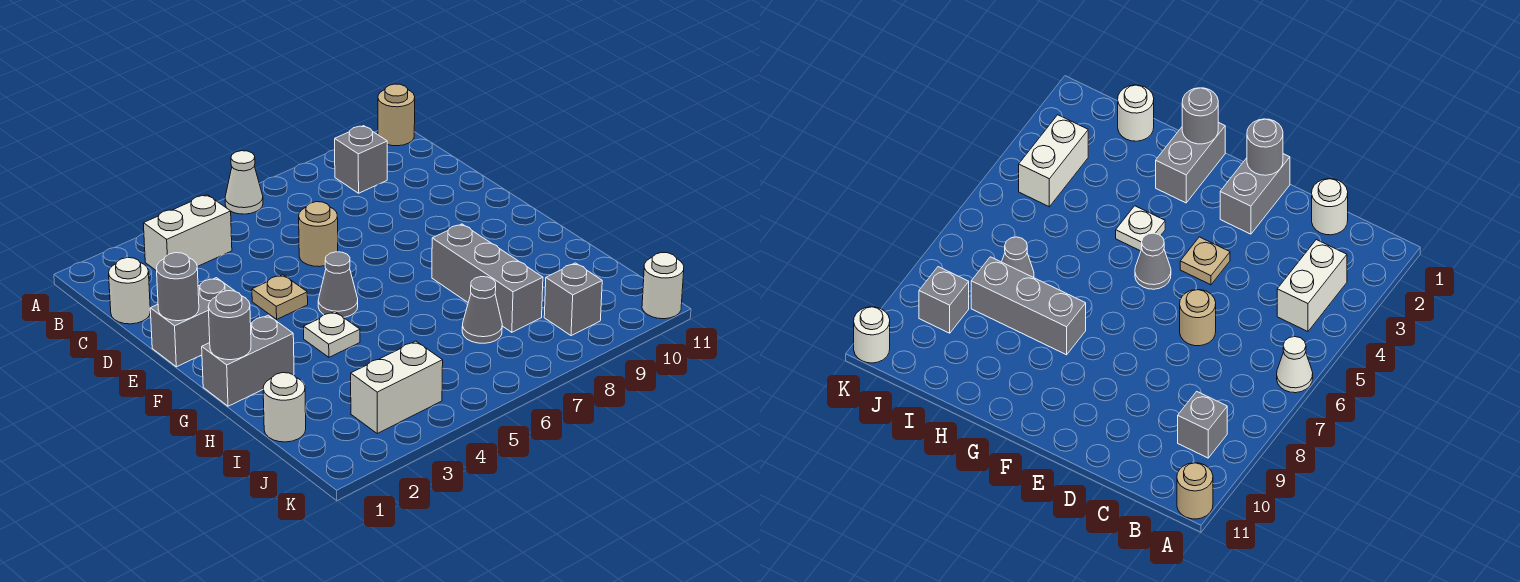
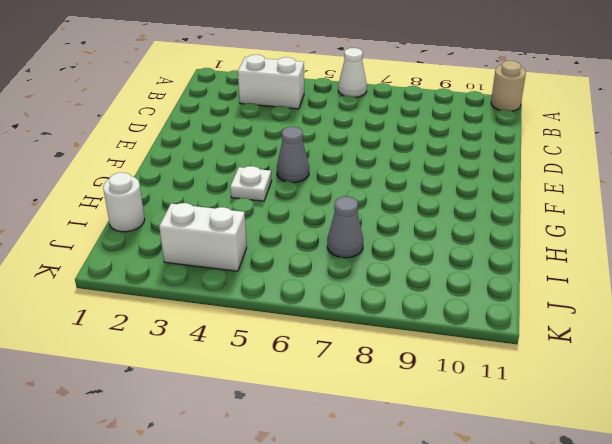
none -> grey brick B9 level 1
none -> white round brick C1 level 1
none -> tan round brick D6 level 1

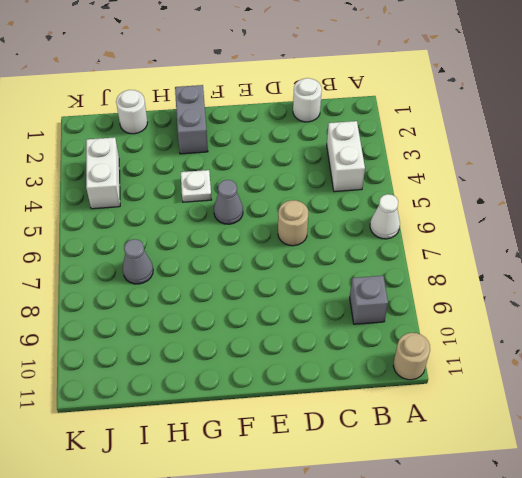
none -> grey brick E1:E2 level 1
none -> tan plate E4 level 1
none -> grey brick G8:I8 level 1

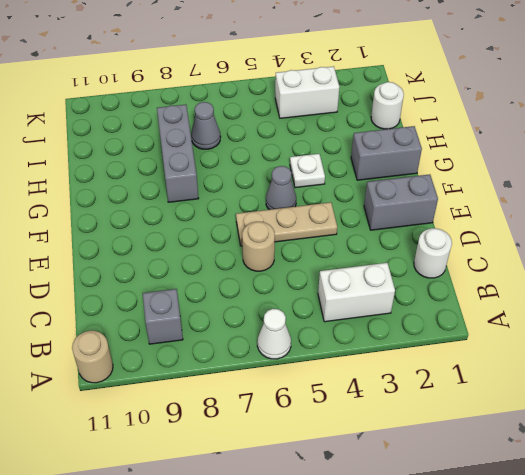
tan plate E4:E6 level 1 -> tan plate E4 level 1
none -> grey brick J9 level 1
none -> white round brick K11 level 1
none -> grey round brick E1 level 2

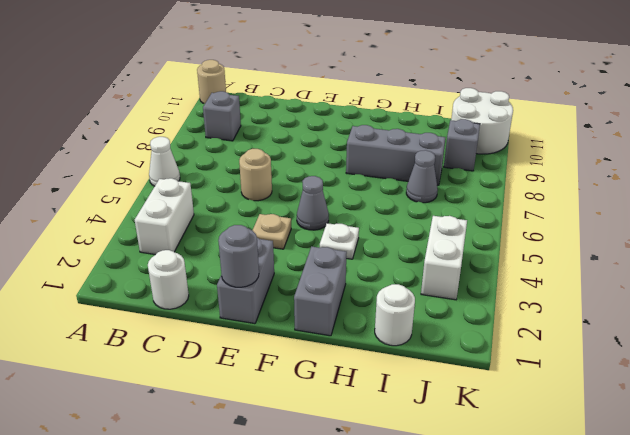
white round brick J10:K11 level 1 -> white round brick K11 level 1
none -> grey round brick G1 level 2

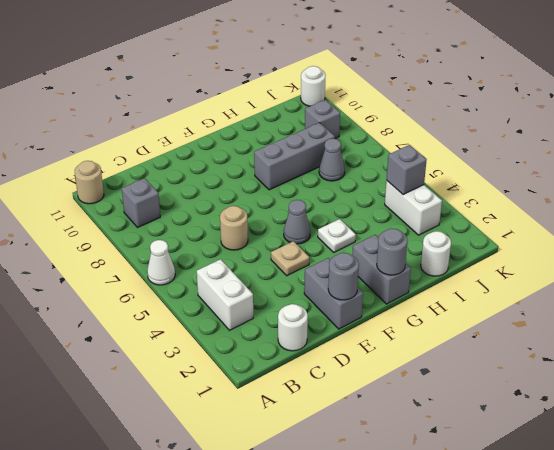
grey brick J4 level 2 -> none

